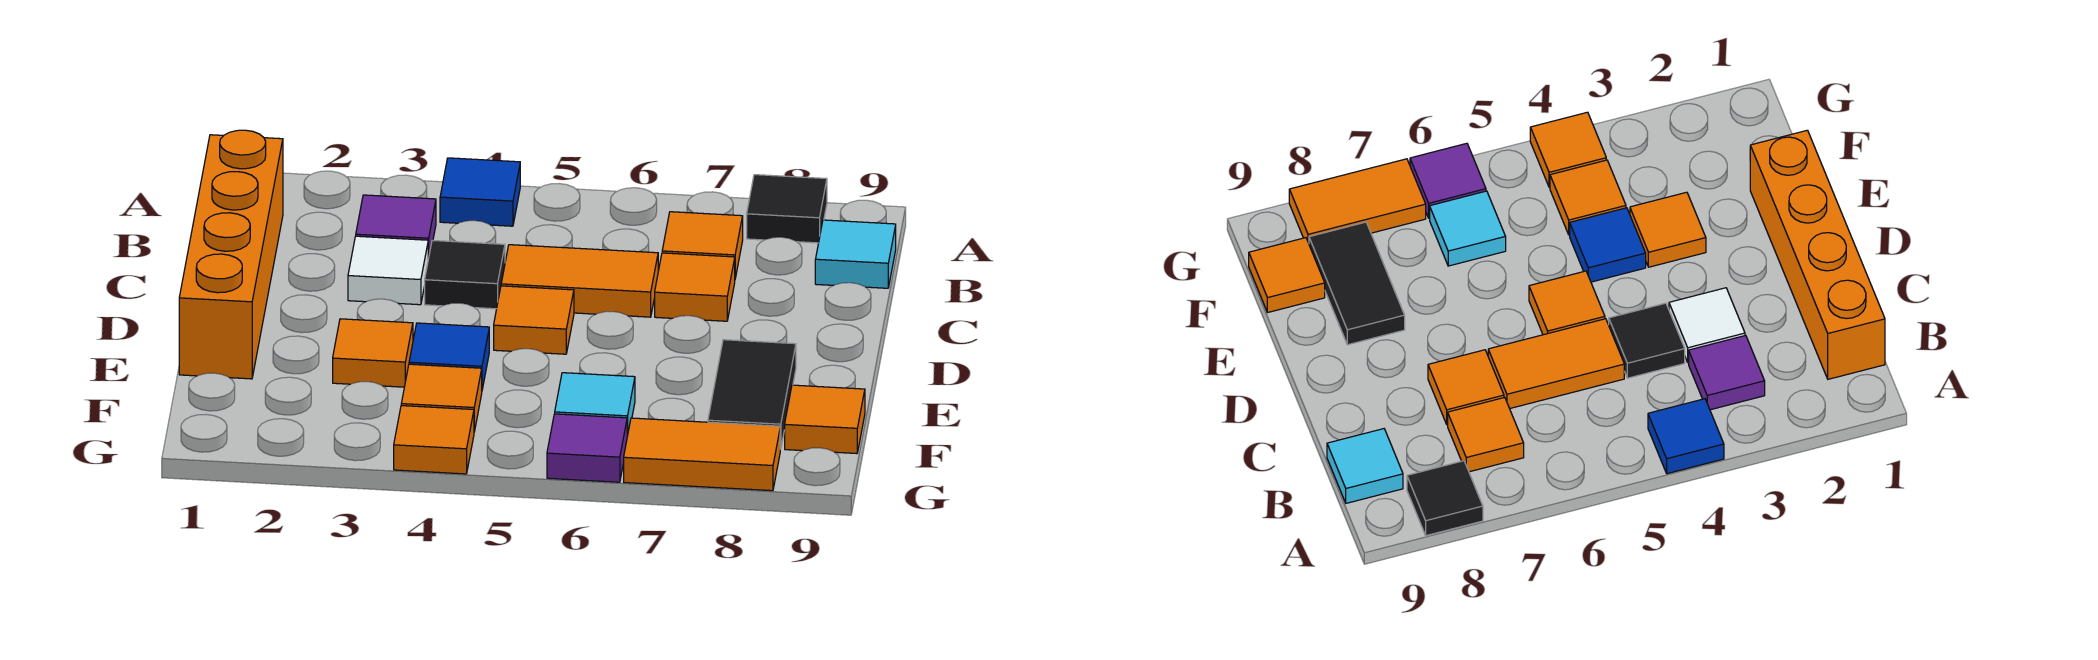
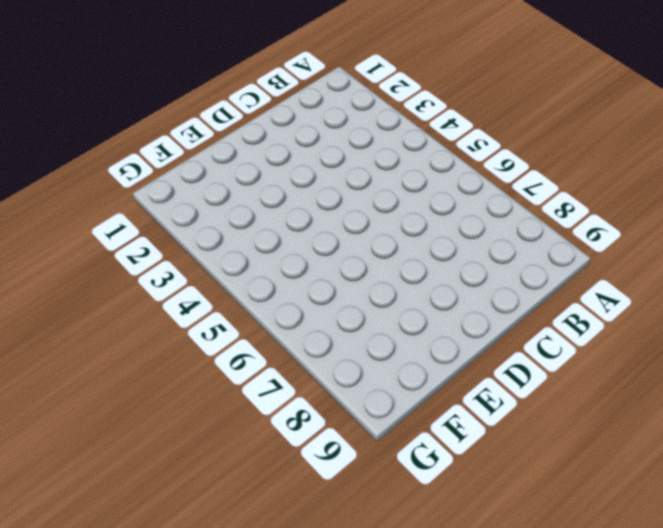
none -> blue tile A4 level 1
none -> black tile A8 level 1
none -> orange brick B1:E1 level 1

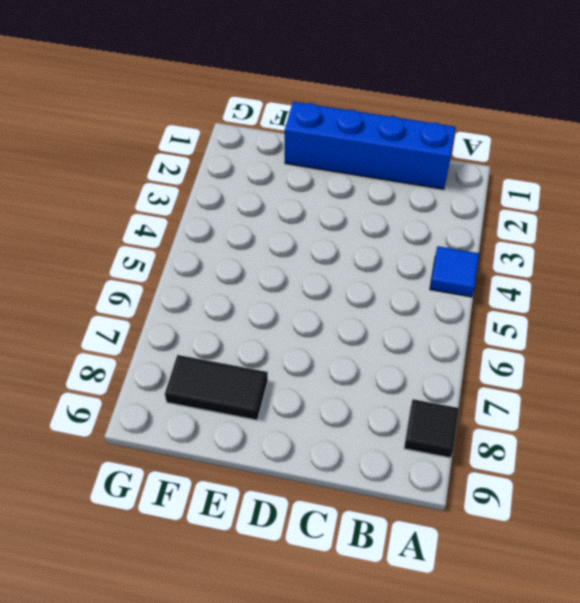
blue brick B1:E1 level 1 -> orange brick B1:E1 level 1
none -> purple tile B3 level 1
none -> orange tile B7 level 1
none -> cyan tile B9 level 1

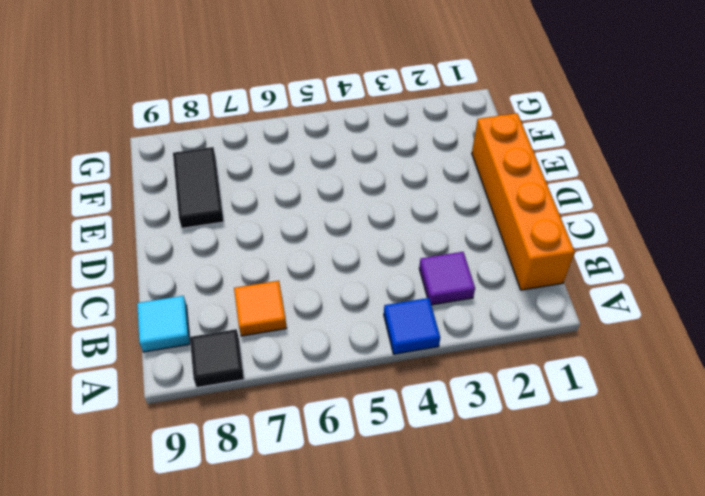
none -> white tile C3 level 1
none -> black tile C4 level 1
none -> orange tile C5:C6 level 1

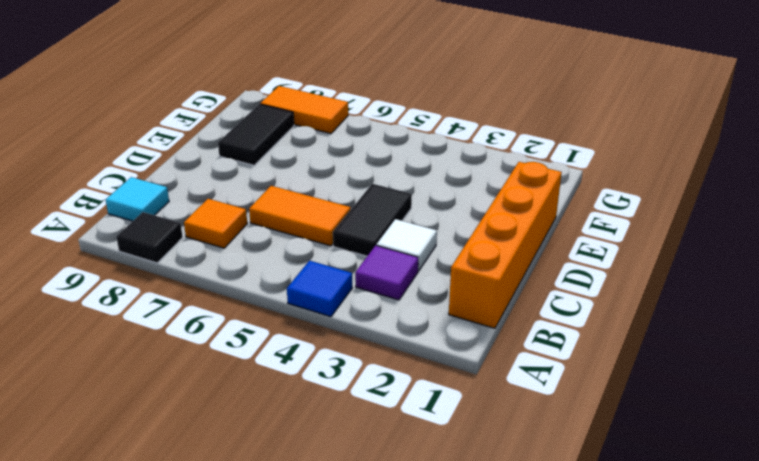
black tile C4:D4 level 1 -> black tile C4 level 1
none -> orange tile C7 level 1
none -> orange tile D5 level 1
none -> orange tile E3 level 1

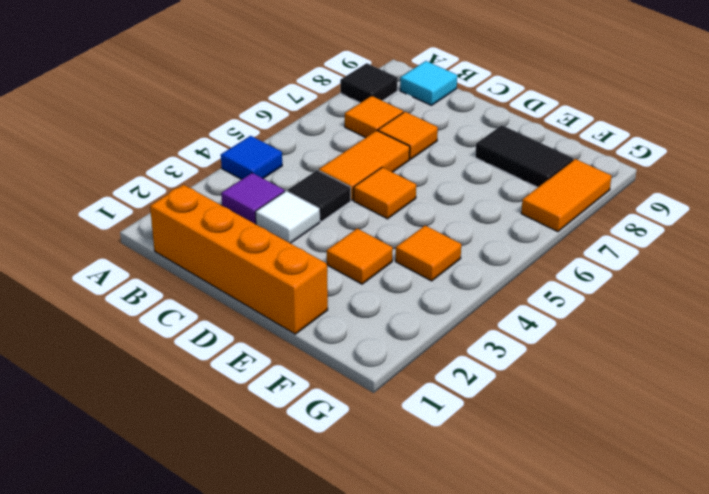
none -> blue tile E4 level 1
none -> cyan tile F6 level 1
none -> orange tile F9 level 1

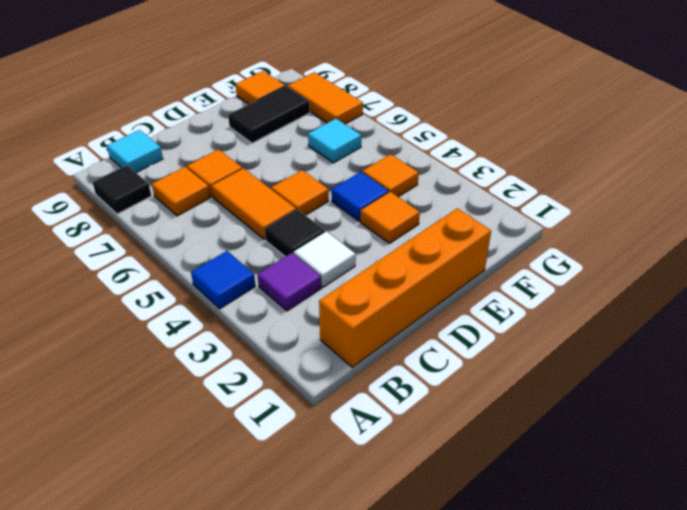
none -> orange tile G4 level 1
none -> purple tile G6 level 1

